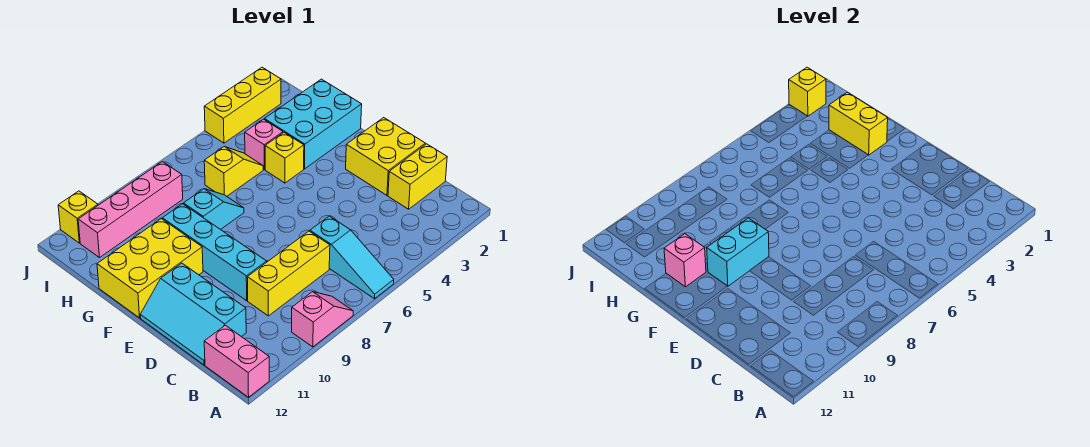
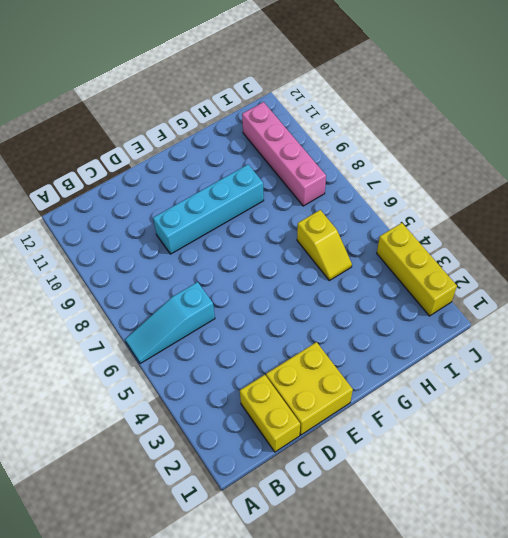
none -> pink slope A8:A9 level 1 top 9
none -> pink brick A12:B12 level 1
none -> yellow brick C7:C9 level 1

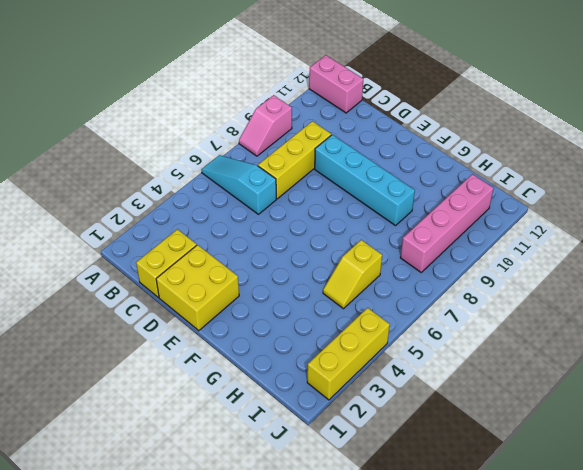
none -> cyan slope C11:E12 level 1 top 11
none -> yellow brick F10:G12 level 1
none -> cyan brick G1:H3 level 1

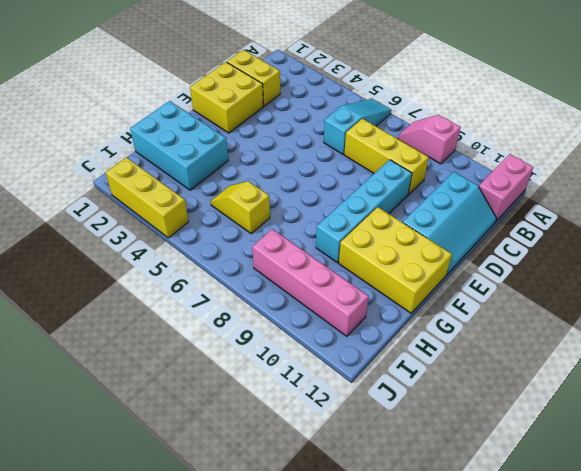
none -> yellow brick G4 level 1
none -> cyan slope G7:G8 level 1 top 8
none -> pink brick H4 level 1

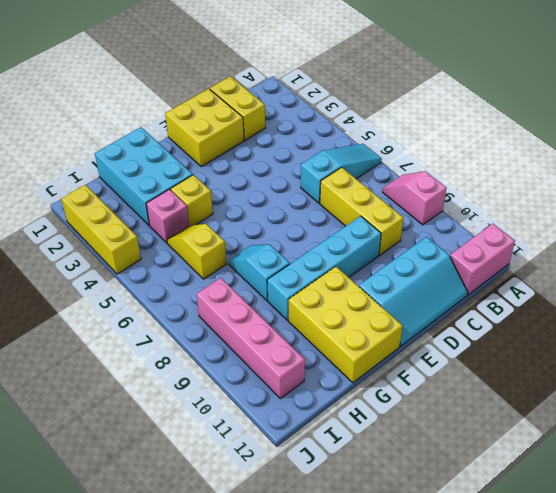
none -> yellow brick J11 level 1
none -> cyan brick F9:F10 level 2
none -> yellow brick G2:H2 level 2

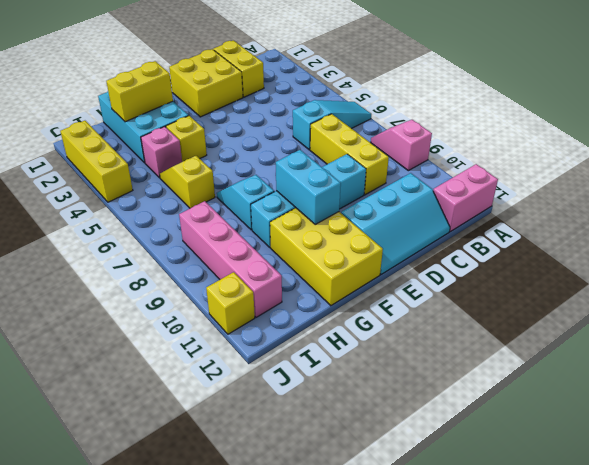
none -> pink brick G11 level 2
none -> yellow brick J2 level 2

